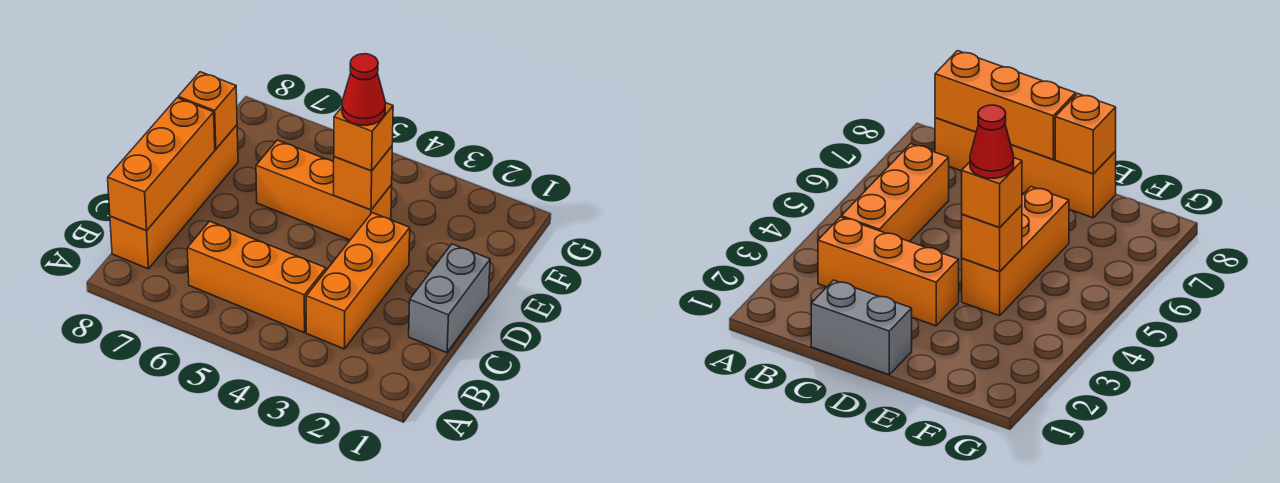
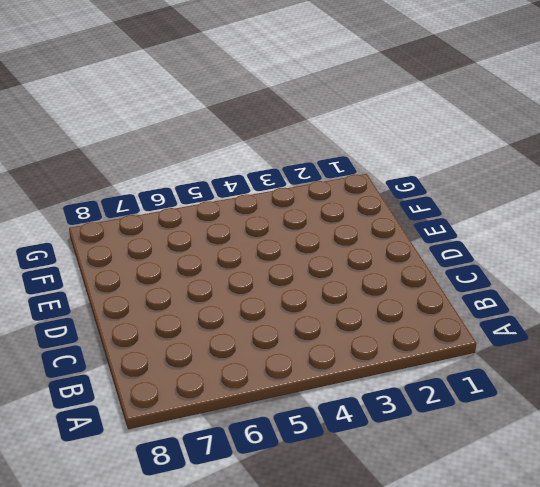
none -> orange brick B3:D3 level 1
none -> orange brick B4:B6 level 1

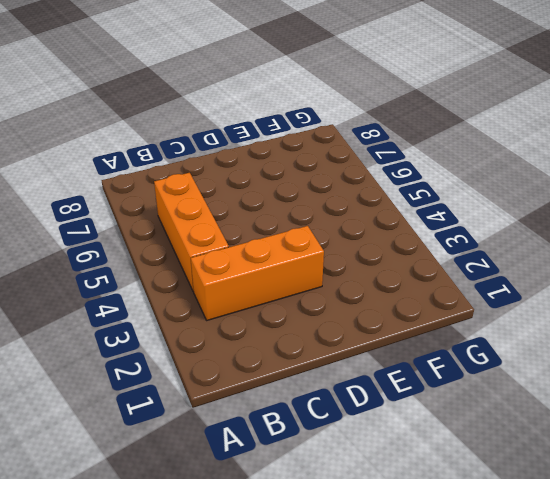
none -> orange brick B8:E8 level 1
none -> grey brick C1:D1 level 1

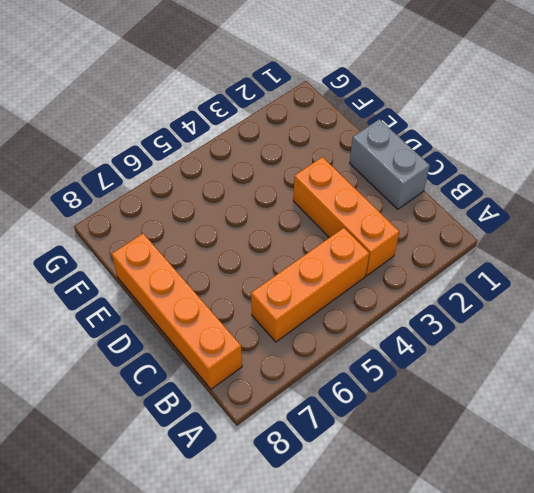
none -> orange brick E4:E6 level 1
none -> orange brick B8:D8 level 2

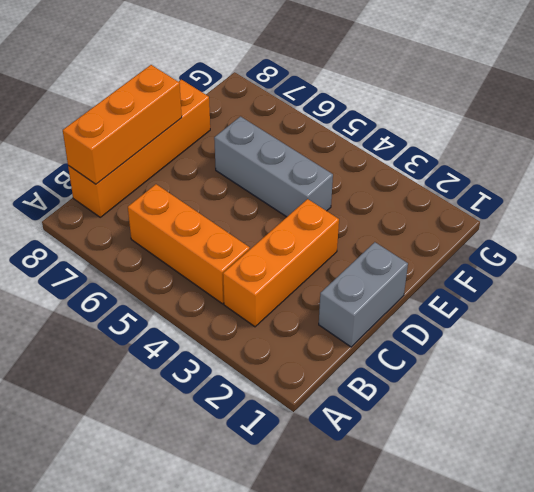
grey brick E4:E6 level 1 -> orange brick E4:E6 level 1
none -> orange brick E4 level 2
none -> orange brick E8 level 2

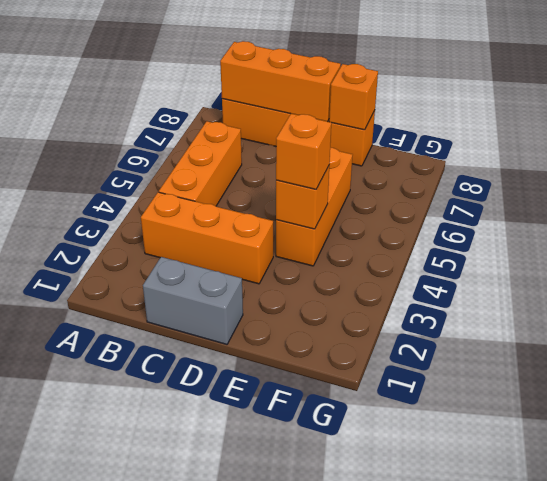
none -> red cone E4 level 4

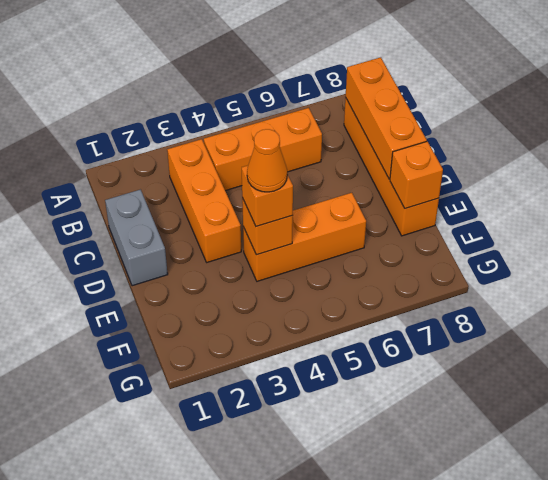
orange cone E4 level 4 -> red cone E4 level 4

